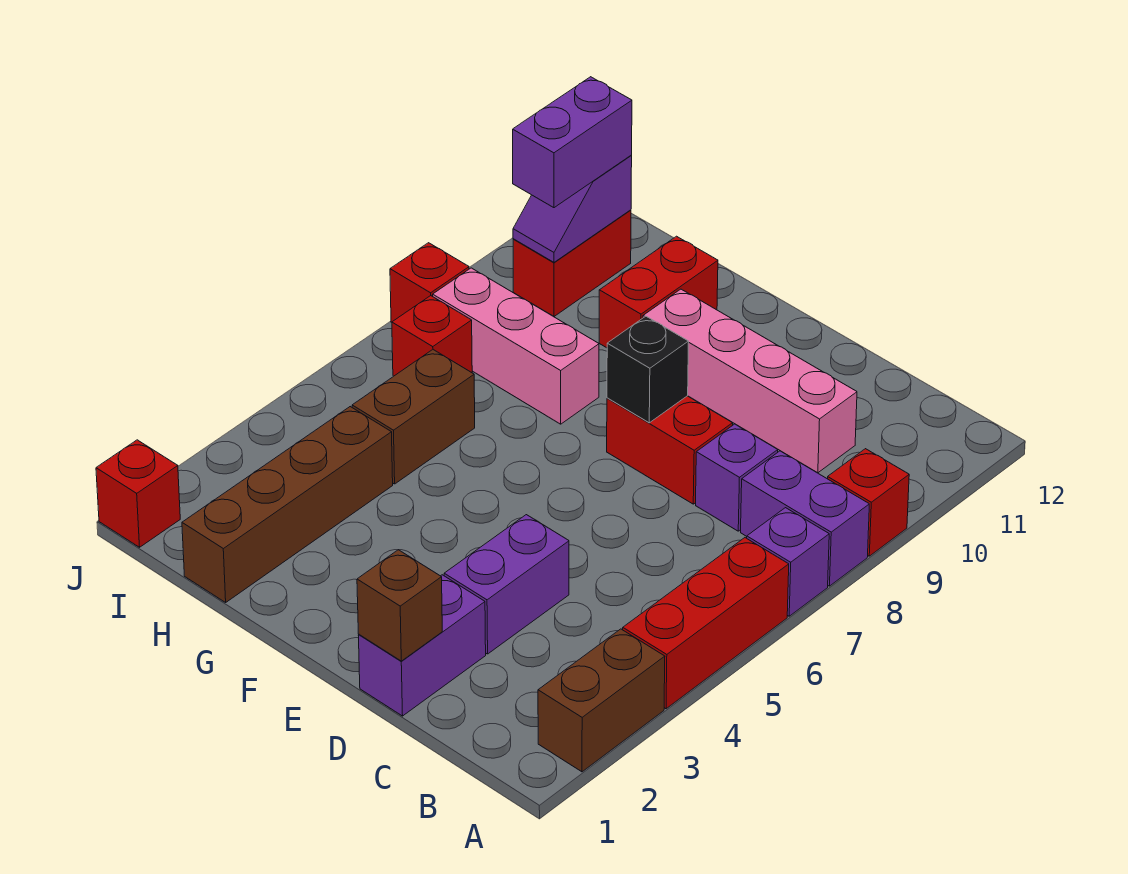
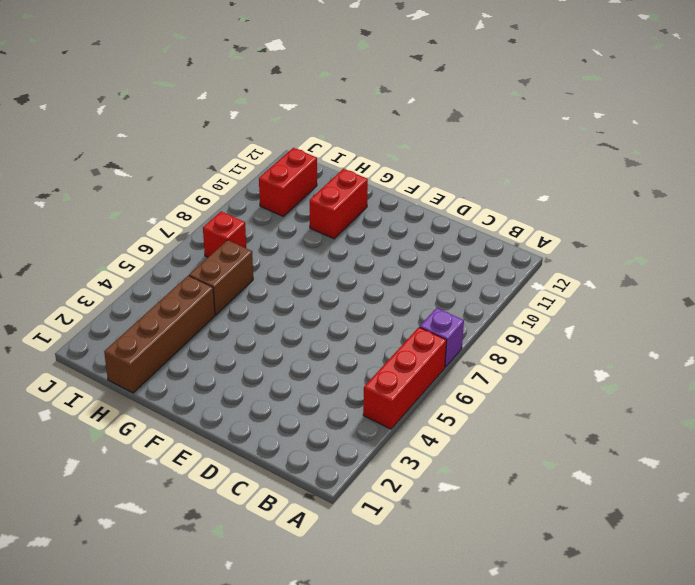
none -> brown brick A2:A3 level 1
none -> purple brick A8:B8 level 1
none -> red brick A9 level 1

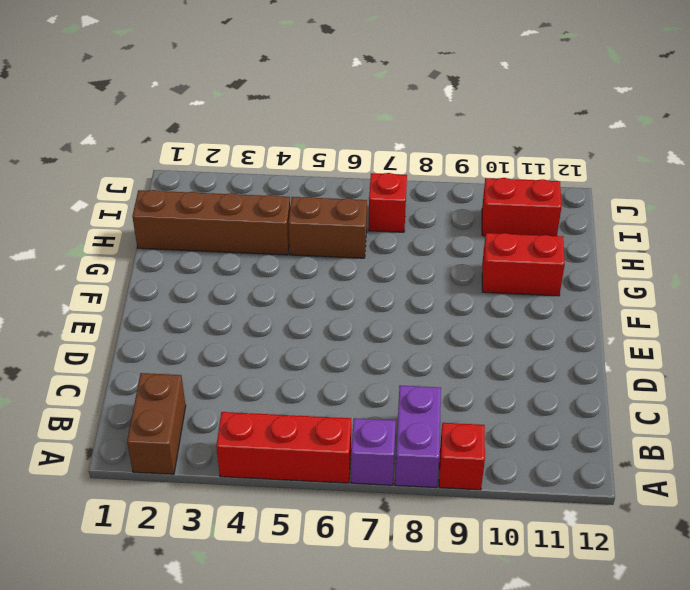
brown brick A2:B2 level 1 -> brown brick A2:A3 level 1
none -> purple brick C8 level 1
none -> pink brick C10:F10 level 1
none -> purple brick D1:D2 level 1

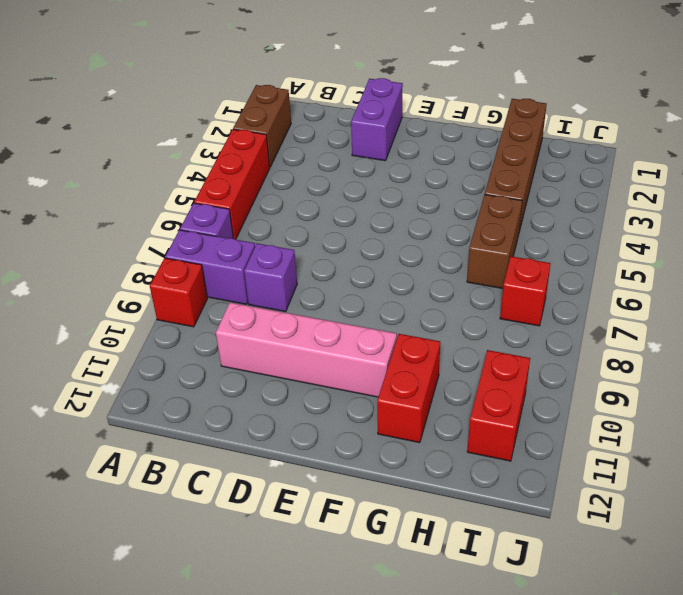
none -> purple brick D3:D4 level 1
none -> red brick D8:E8 level 1
none -> pink brick G8:I8 level 1

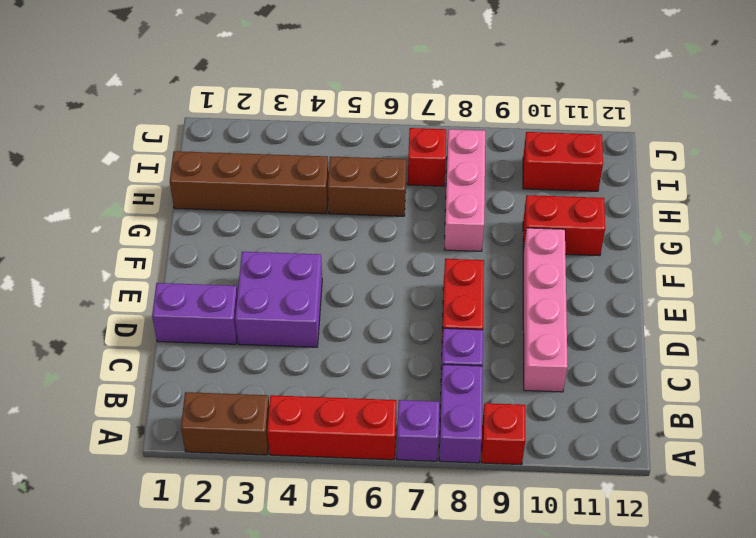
purple brick D3:E4 level 1 -> purple brick D3:D4 level 1
none -> red brick J1 level 1
none -> red brick J8 level 1
none -> brown brick D1 level 2

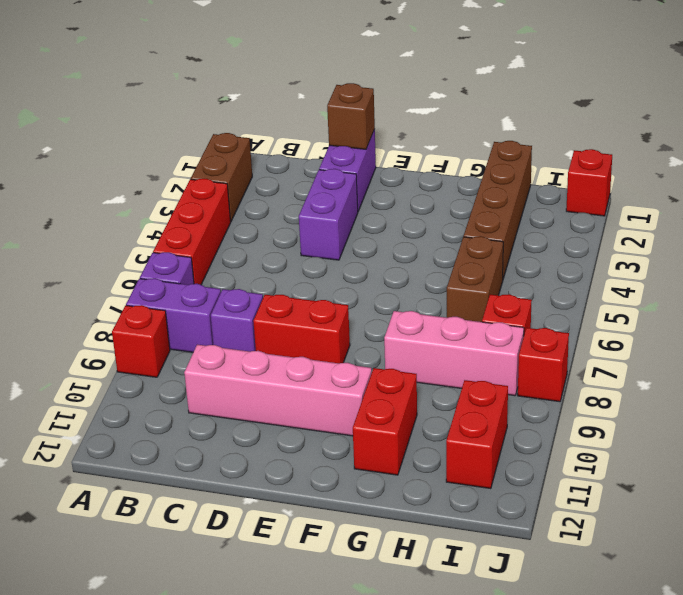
none -> black brick E8 level 2
none -> purple slope I10:I11 level 2 top 11
none -> purple brick I10:I11 level 3

